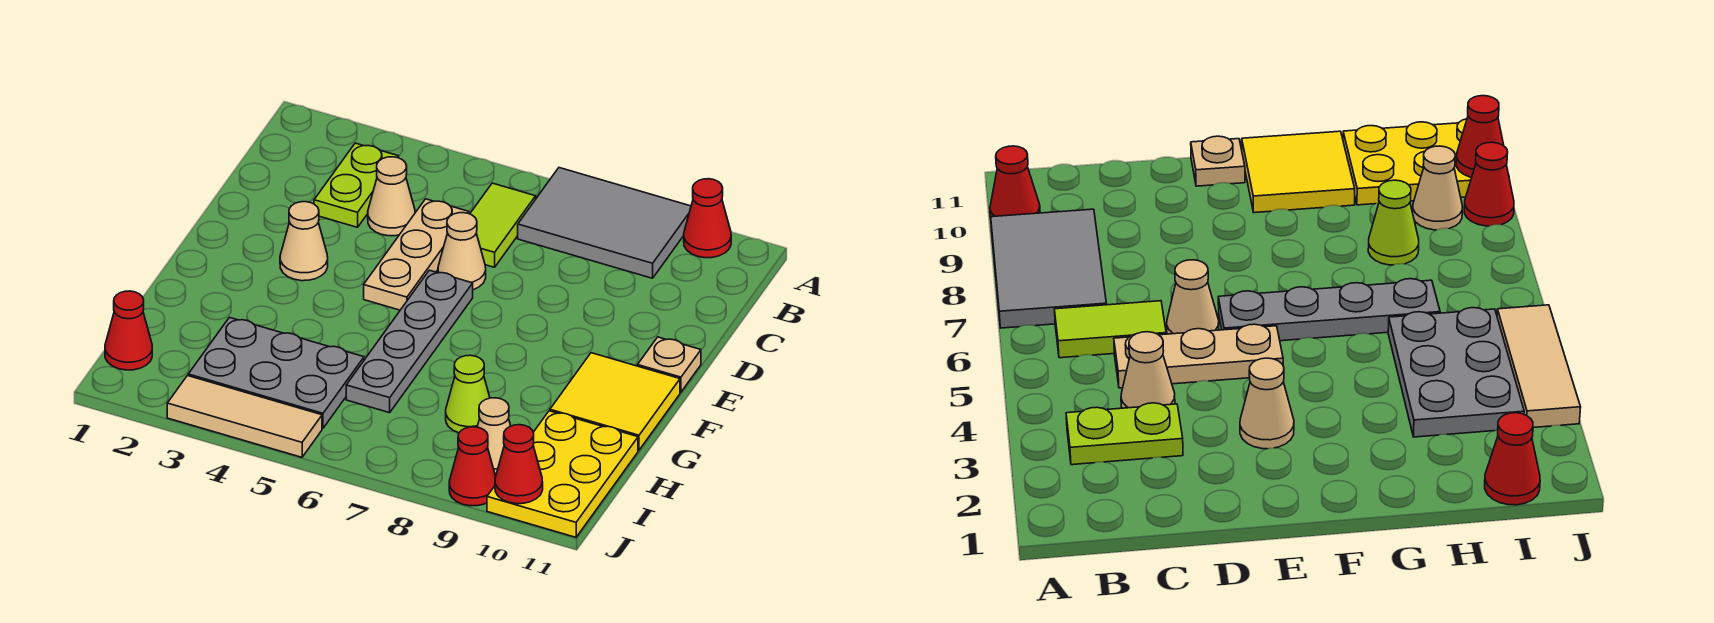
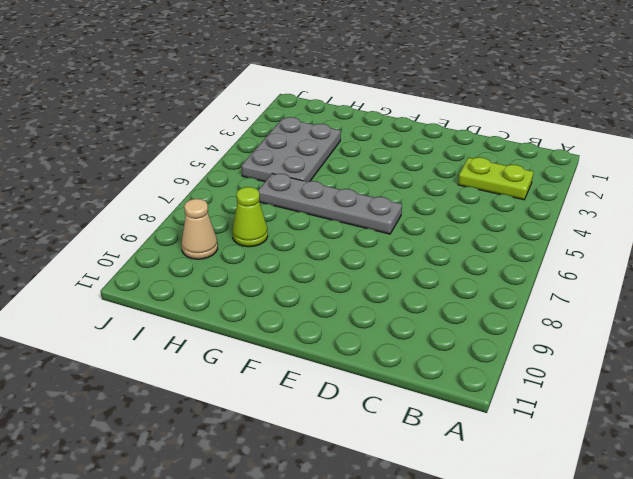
none -> grey tile A7:B9 level 1
none -> red cone A10 level 1
none -> lime tile B6:C6 level 1

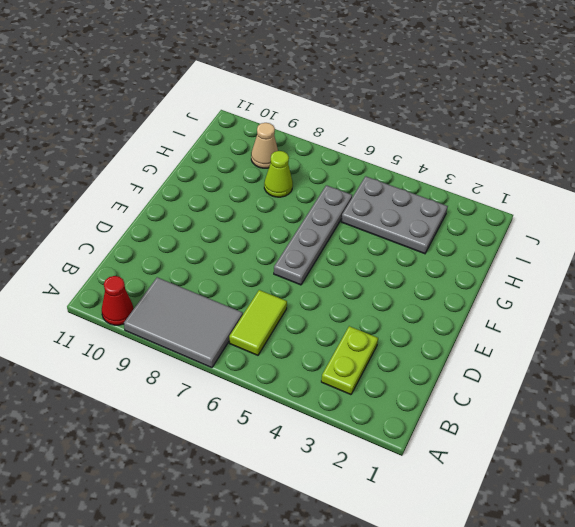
none -> tan cone C4 level 1
none -> tan plate C5:E5 level 1
none -> tan cone D6 level 1

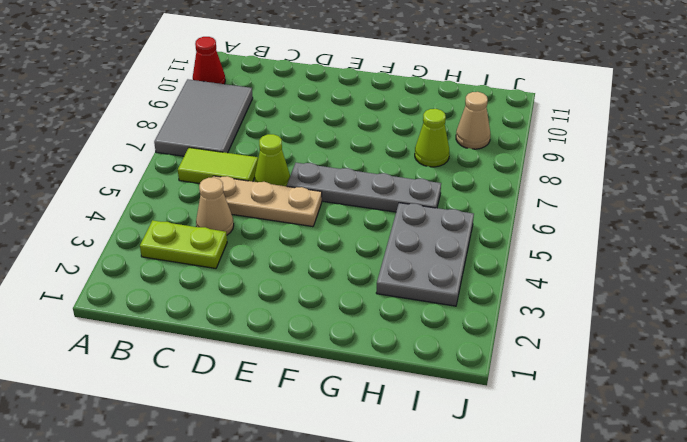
lime cone D6 level 1 -> tan cone D6 level 1
none -> tan cone E3 level 1
none -> tan plate E11 level 1
none -> yellow tile F10:G11 level 1

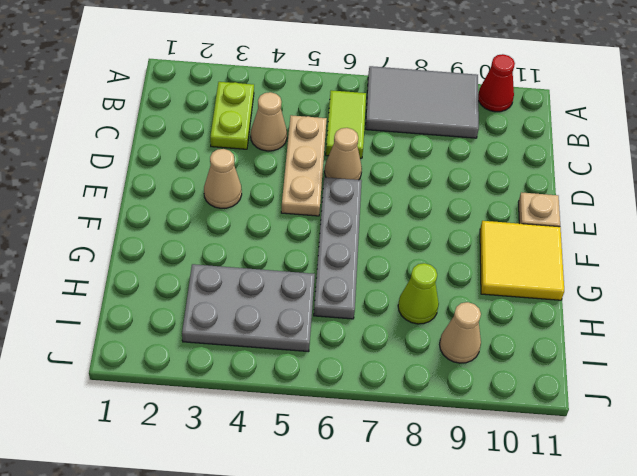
none -> yellow plate H10:J11 level 1
none -> red cone I1 level 1
none -> tan tile J3:J5 level 1

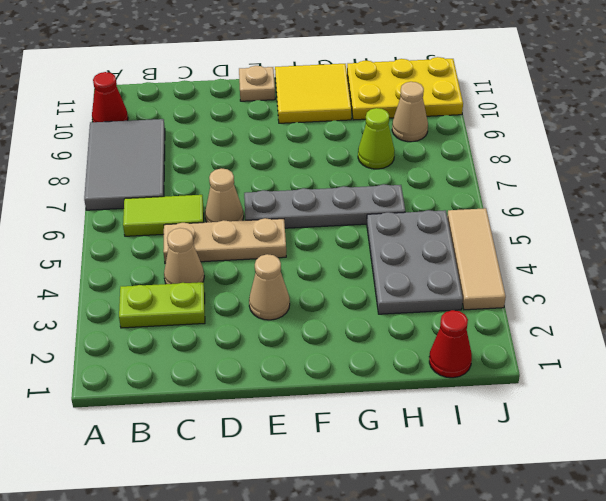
none -> red cone J9 level 1
none -> red cone J10 level 2

